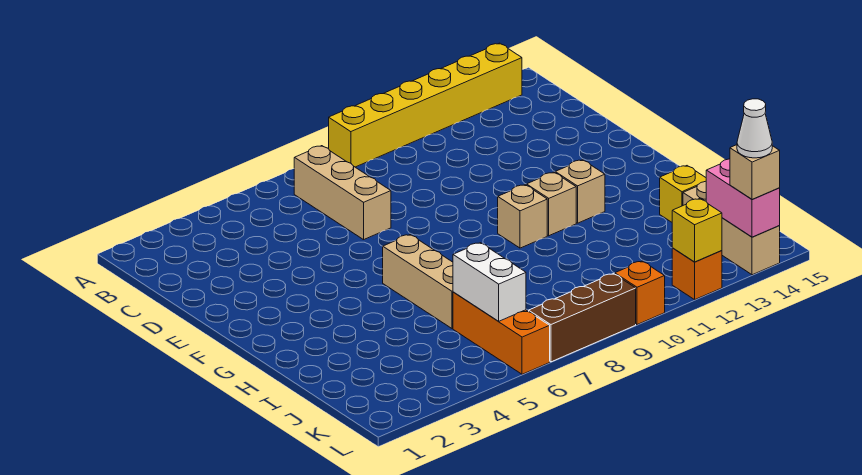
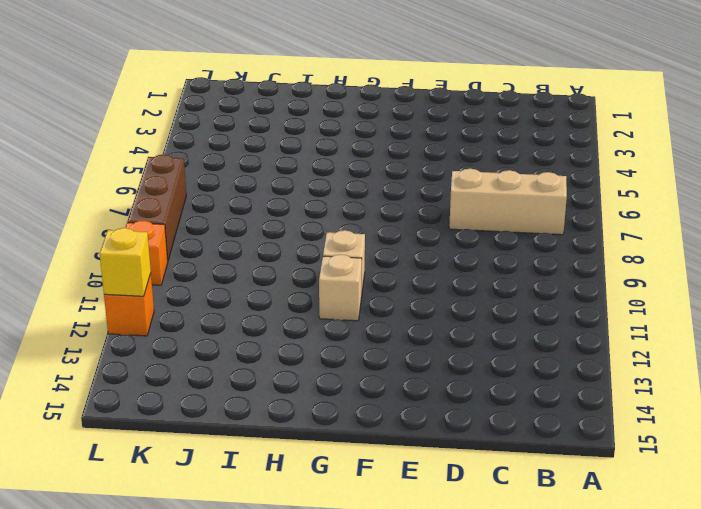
none -> yellow brick A9:A14 level 1
none -> tan brick G6:I6 level 1
none -> tan brick G12 level 1

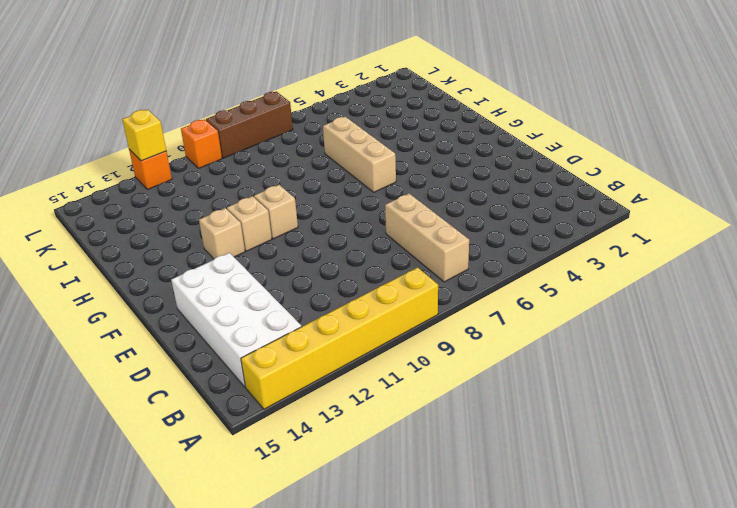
white brick B13:E14 level 1 -> none
none -> yellow brick I14 level 1
none -> orange brick J6:L6 level 1
none -> tan brick J14:L14 level 1

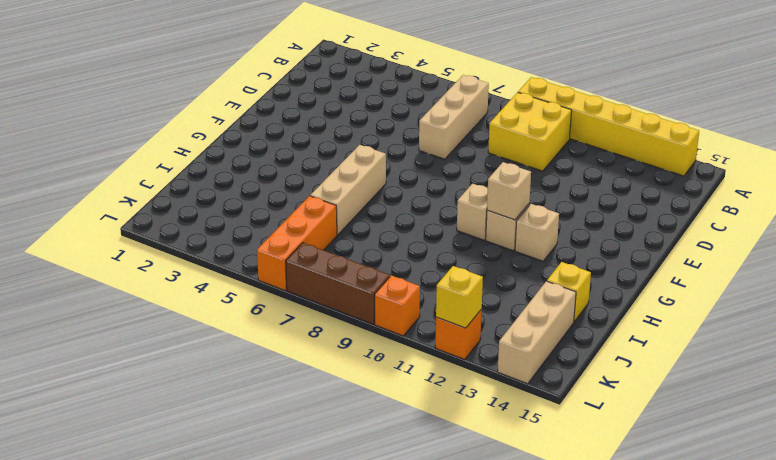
yellow brick B9:C10 level 1 -> none
tan brick G11 level 2 -> tan brick L14 level 3
none -> white brick J6:K6 level 2
none -> pink brick K14:L14 level 2
none -> white cone L14 level 4

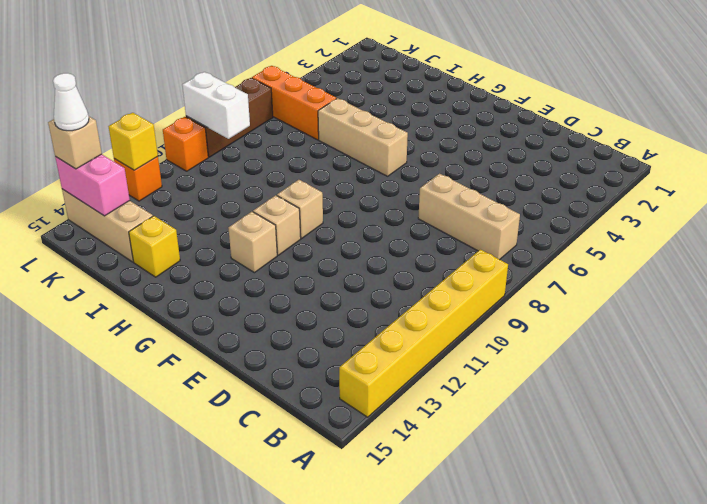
white brick K9:L9 level 2 -> white brick J6:K6 level 2

